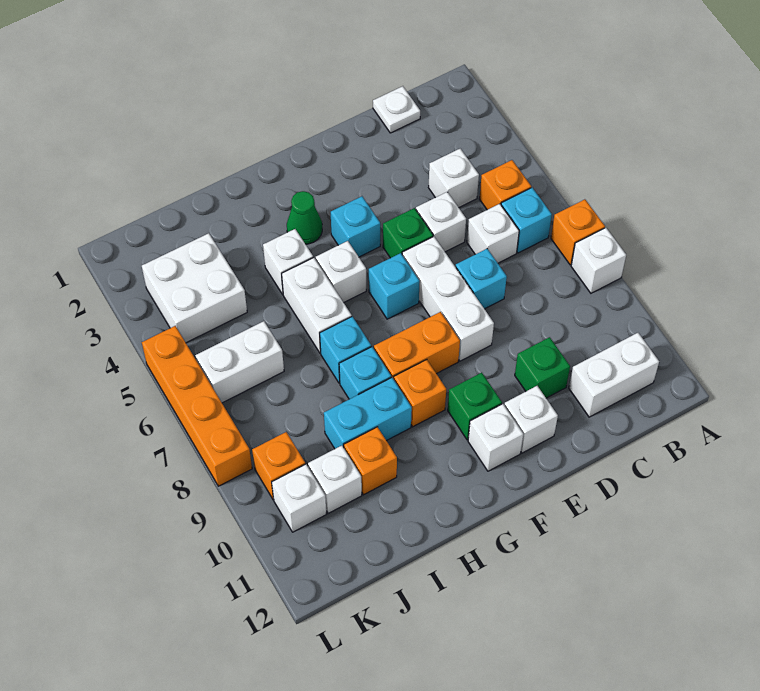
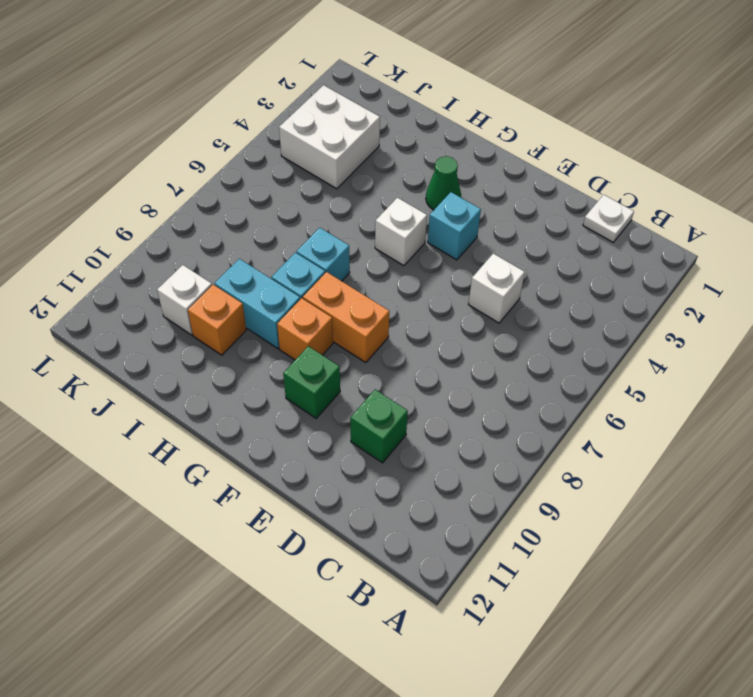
none -> orange brick A7 level 1
none -> white brick A8 level 1
none -> orange brick B5 level 1
none -> cyan brick B6 level 1

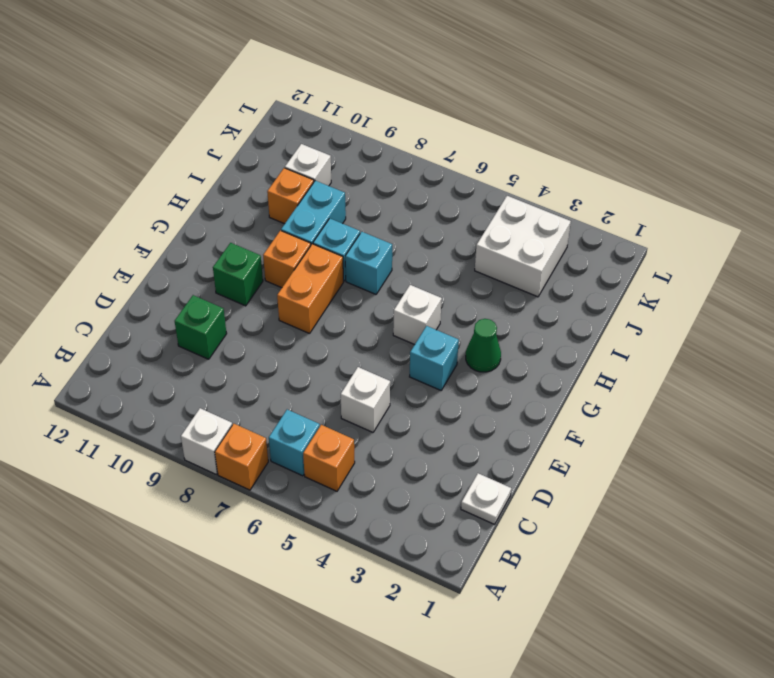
none -> white brick B11:C11 level 1
none -> white brick C4 level 1
none -> white brick C6 level 1
none -> cyan brick D7 level 1

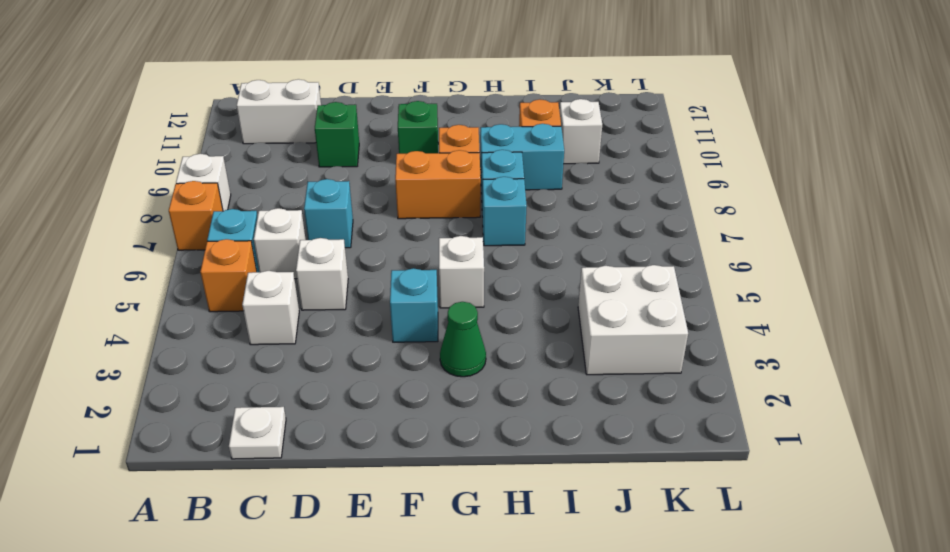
none -> green brick E5 level 1
none -> white brick E6:E8 level 1
none -> white brick E11 level 1
none -> cyan brick F6 level 1

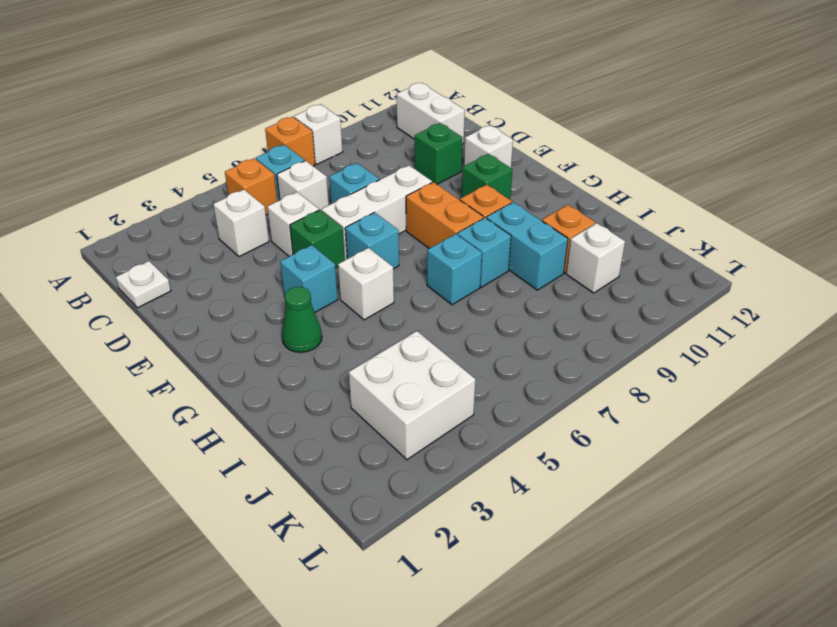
none -> white brick F11 level 1
none -> white brick H4 level 1
none -> white brick H5:H6 level 1
none -> white brick J6:K6 level 1

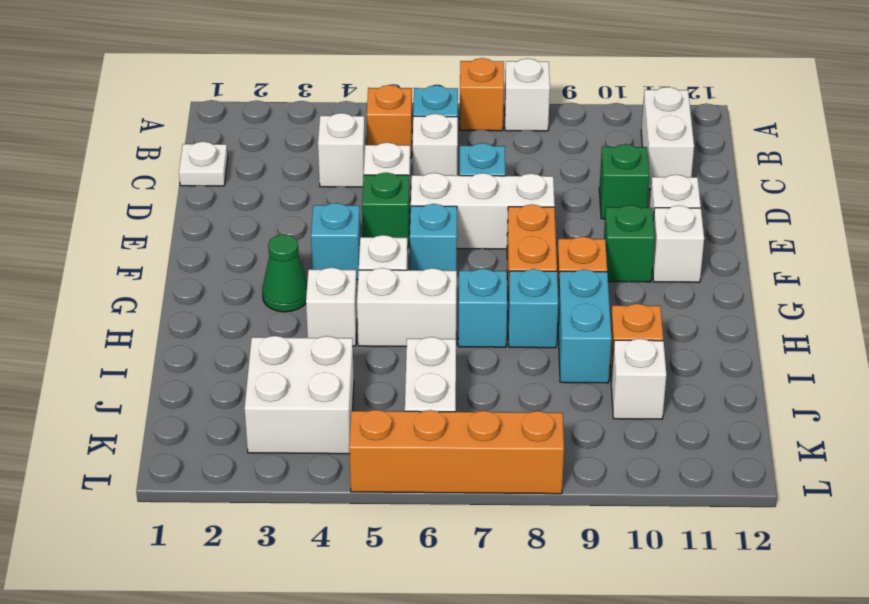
none -> orange brick K9 level 1
none -> white brick K10 level 1

